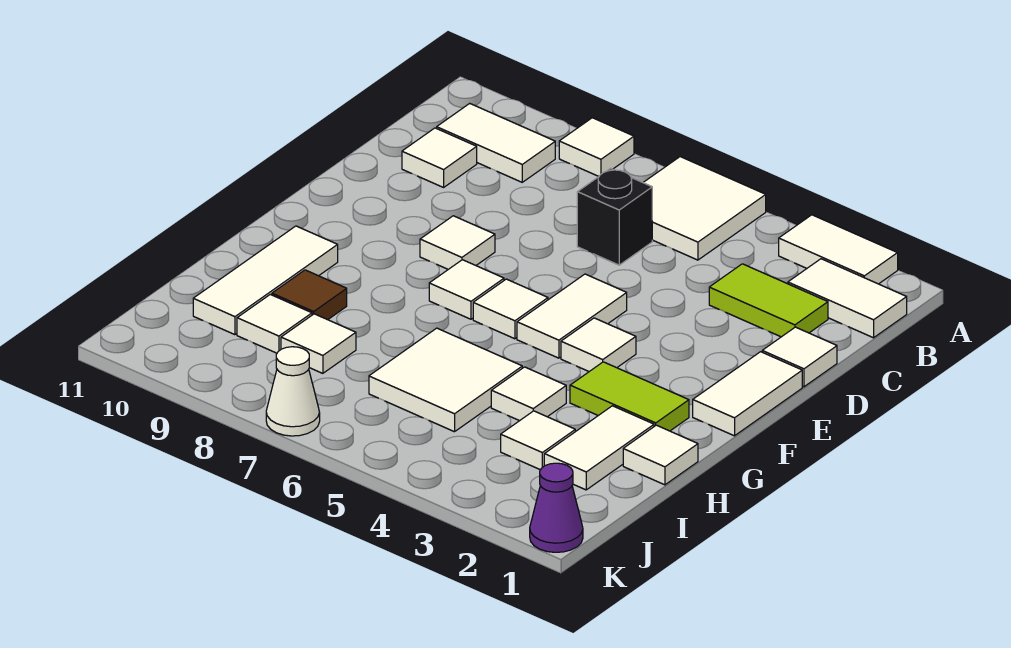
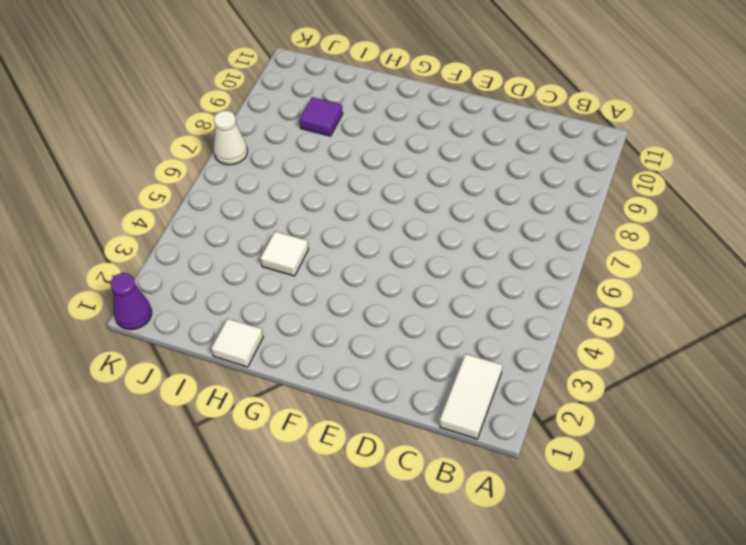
purple tile I9 level 1 -> white tile I9 level 1
none -> white tile A2:A3 level 1
none -> white tile A5:B6 level 1
none -> white tile A8 level 1

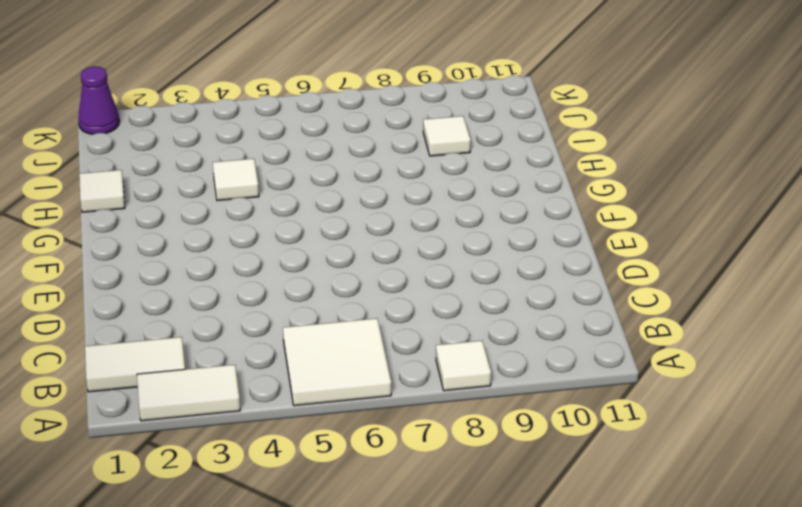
none -> white tile B9:B10 level 1
none -> lime tile C2:C3 level 1
none -> black brick C6 level 1

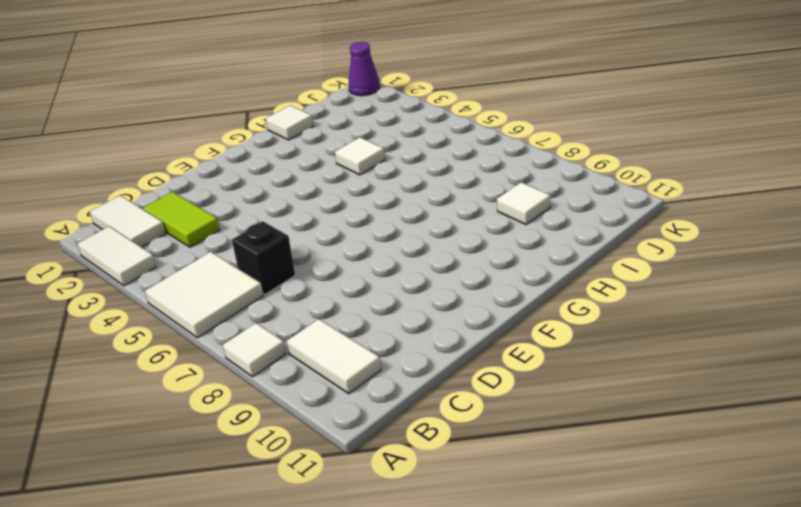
none -> white tile C10 level 1
none -> white tile D1 level 1
none -> white tile E1:F1 level 1

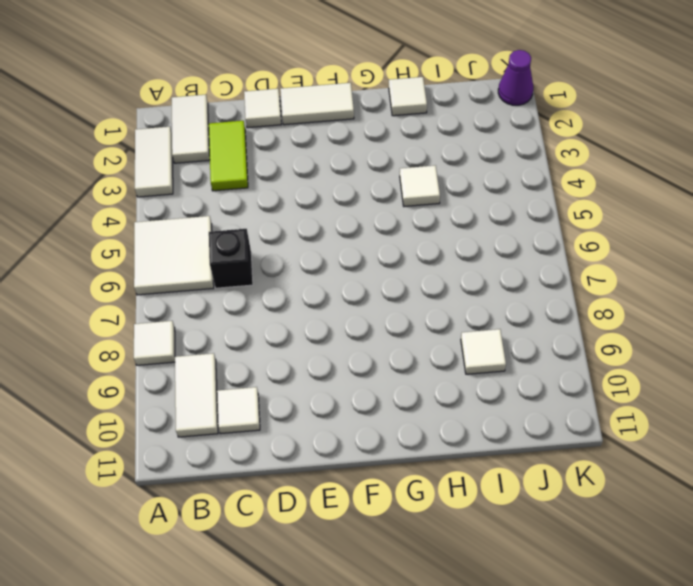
none -> white tile E5:F5 level 1
none -> white tile E8 level 1
none -> white tile F4 level 1

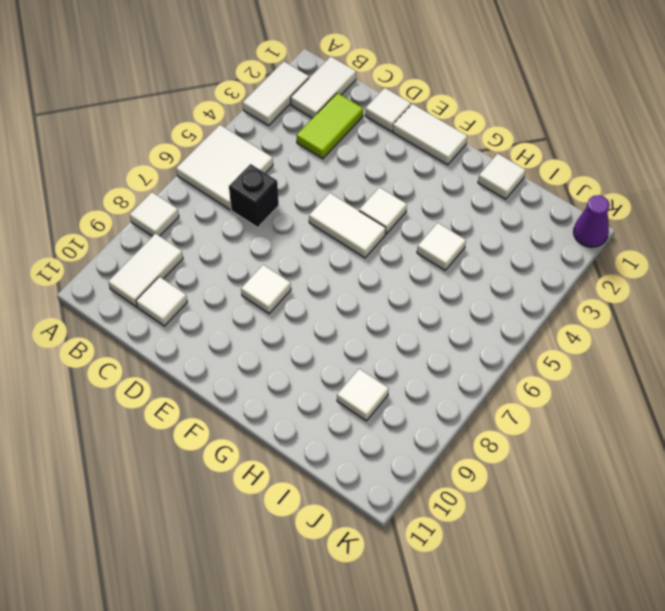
none -> white tile F6 level 1
none -> white tile F7 level 1
none -> lime tile G2:G3 level 1

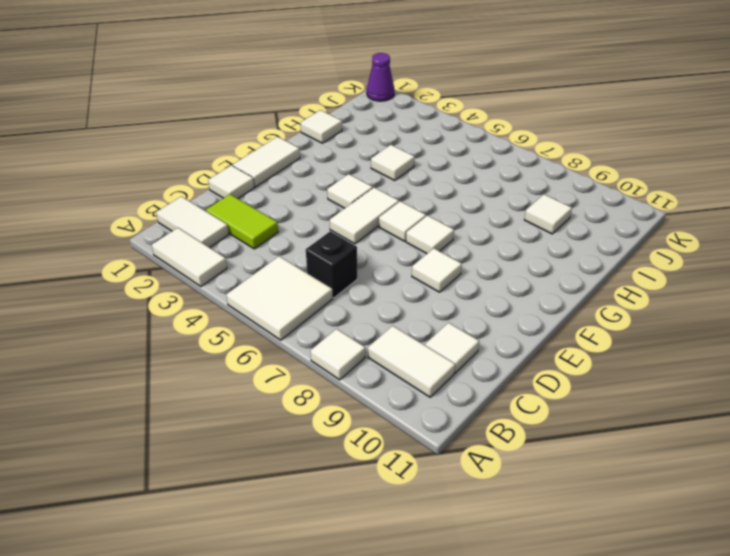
none -> lime tile G2:G3 level 1
none -> white tile G10:I10 level 1
none -> white tile H2:I2 level 1

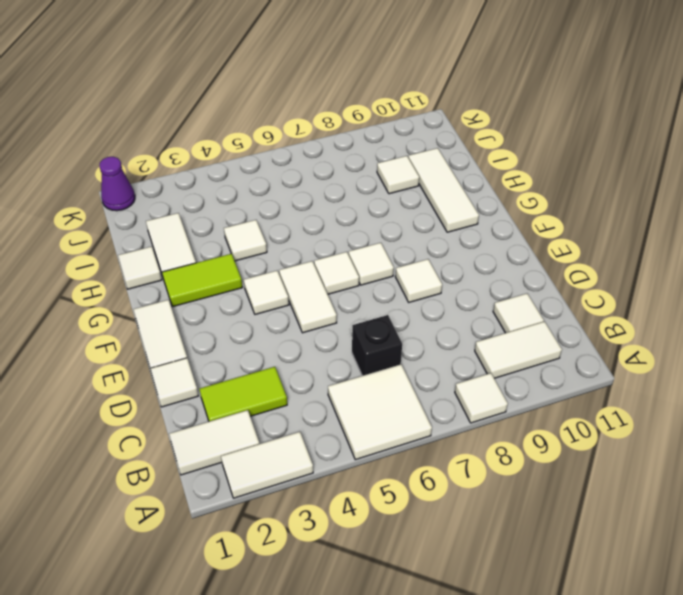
none -> white tile H5:I6 level 1
none -> brown tile H9 level 1
none -> white tile I3 level 1

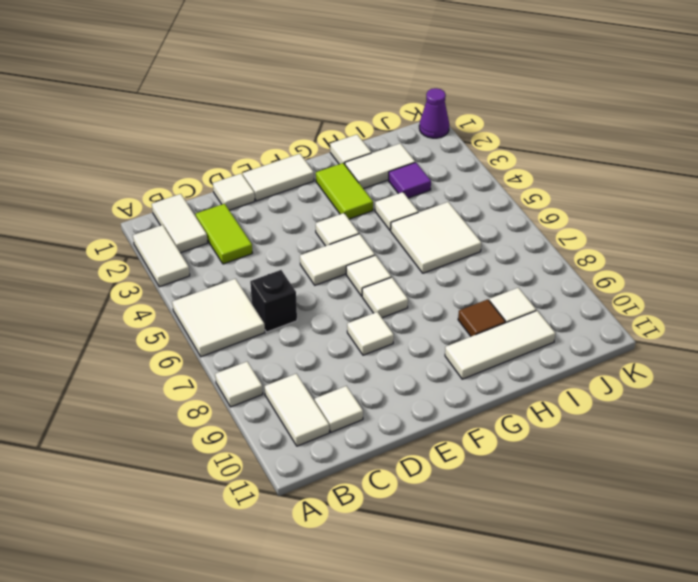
purple tile I3 level 1 -> white tile I3 level 1
none -> white tile I8 level 1
none -> white cone K7 level 1

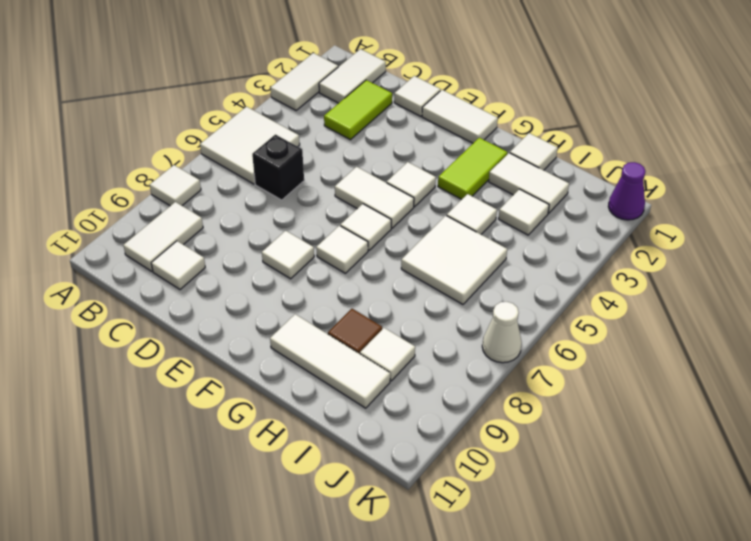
none -> white tile I8 level 1

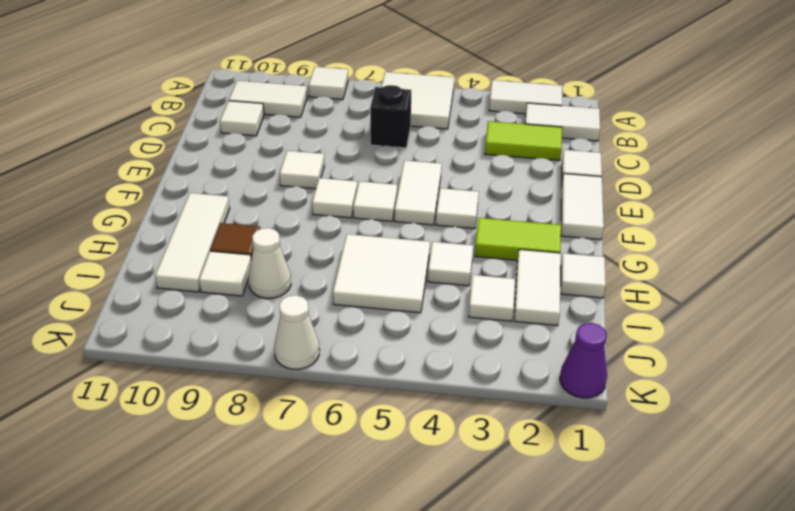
white cone I8 level 1 -> white tile I8 level 1

